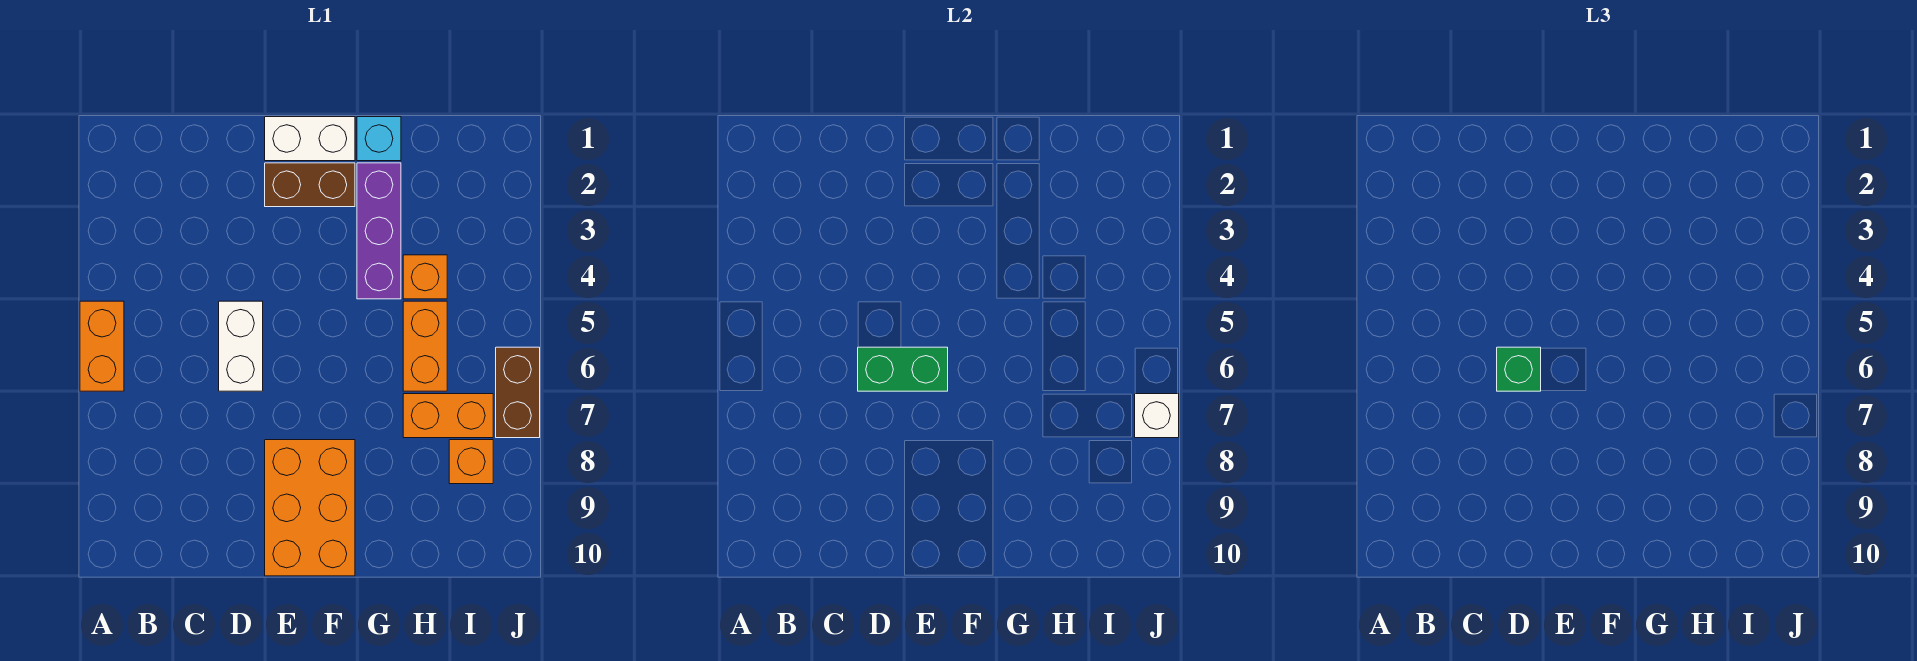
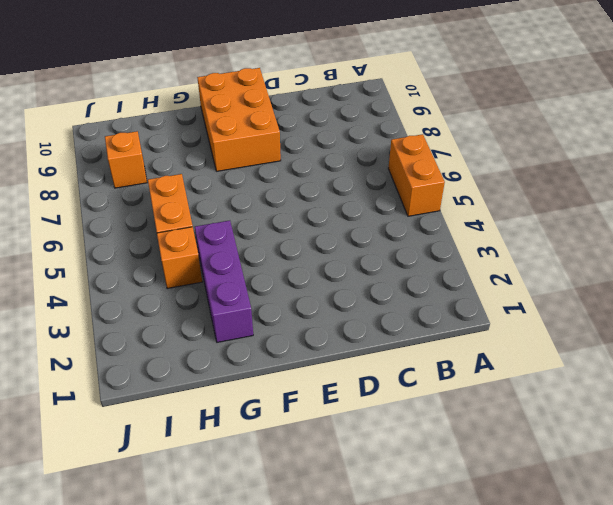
none -> white brick D5:D6 level 1
none -> white brick E1:F1 level 1
none -> brown brick E2:F2 level 1

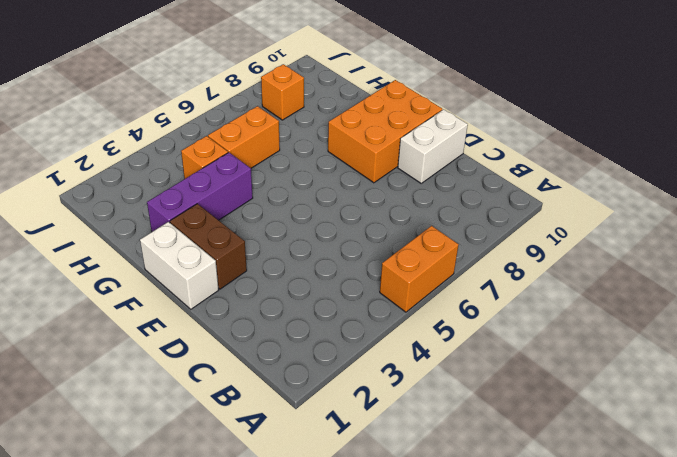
white brick D9:D10 level 1 -> white brick D5:D6 level 1
none -> cyan brick G1 level 1
none -> orange brick H7:I7 level 1
none -> brown brick J6:J7 level 1

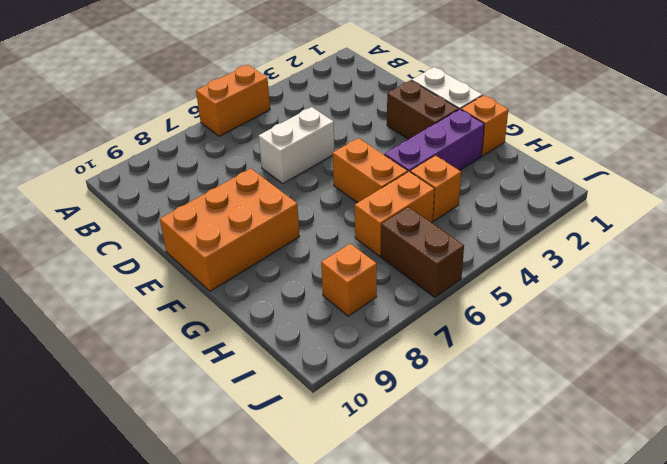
orange brick F5:G5 level 1 -> orange brick H7:I7 level 1
orange brick G1 level 1 -> cyan brick G1 level 1
brown brick I6:J6 level 1 -> brown brick J6:J7 level 1
none -> green brick D6:E6 level 2
none -> white brick J7 level 2
none -> green brick D6 level 3

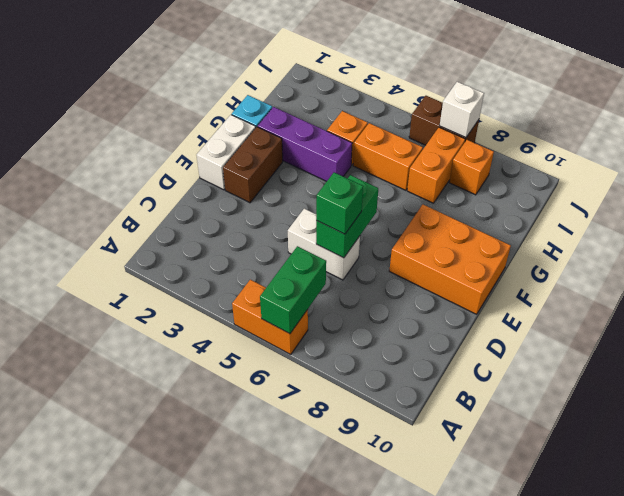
green brick A6:B6 level 2 -> none

